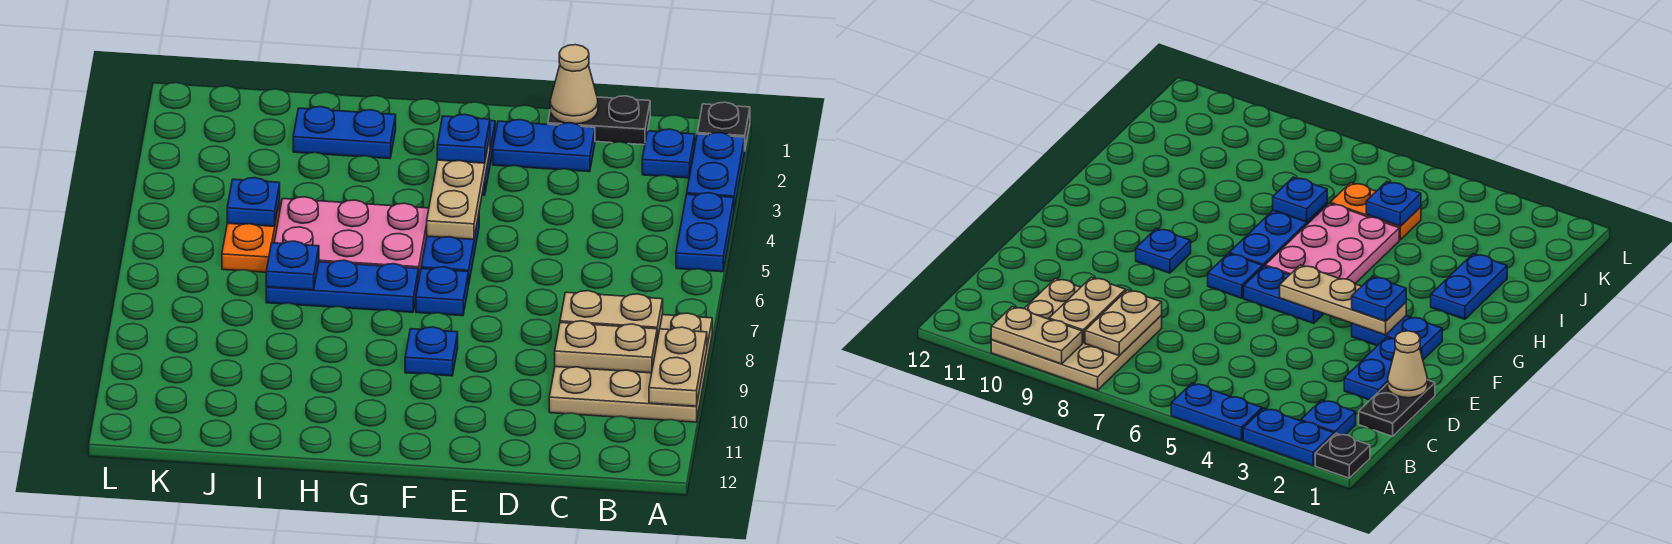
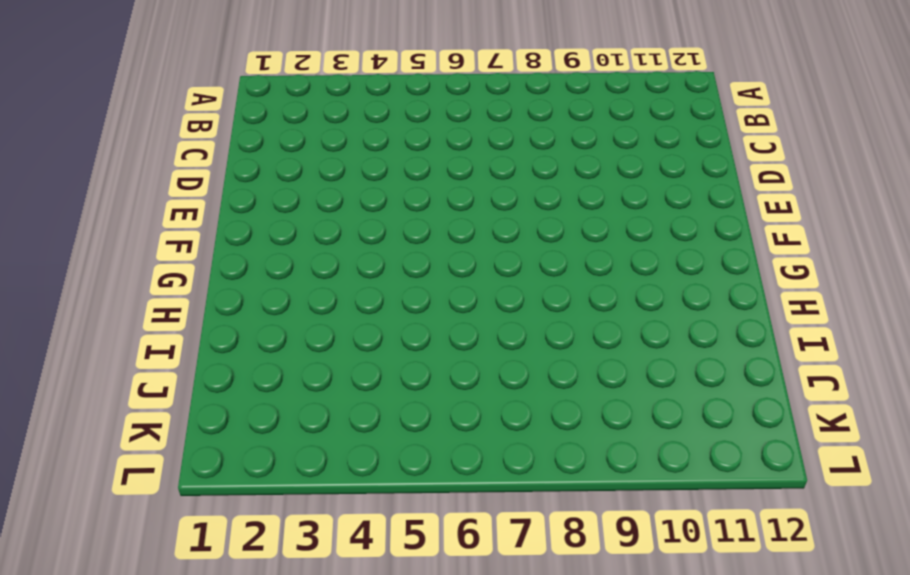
none -> black plate A1 level 1
none -> blue plate A2:A3 level 1
none -> blue plate A4:A5 level 1

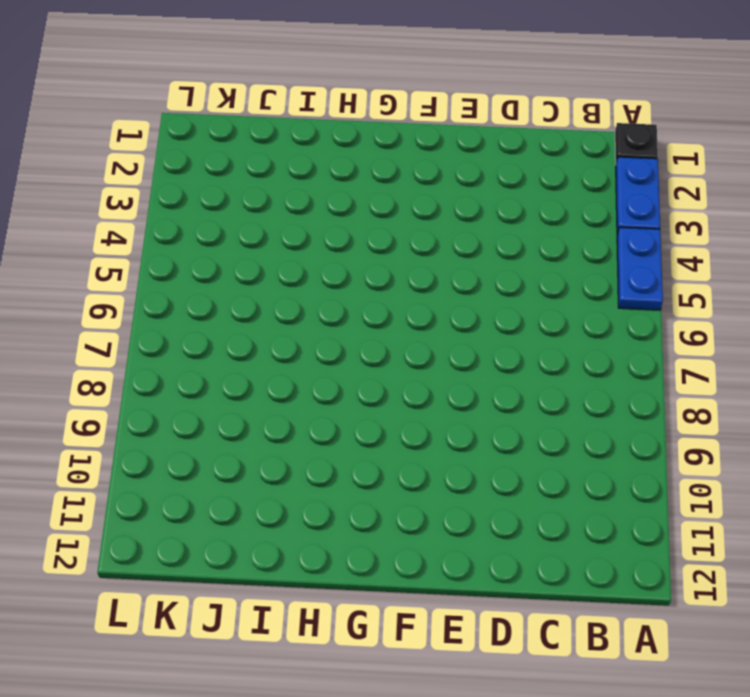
none -> tan plate A8:C10 level 1
none -> blue plate B2 level 1
none -> black plate C1:D1 level 1

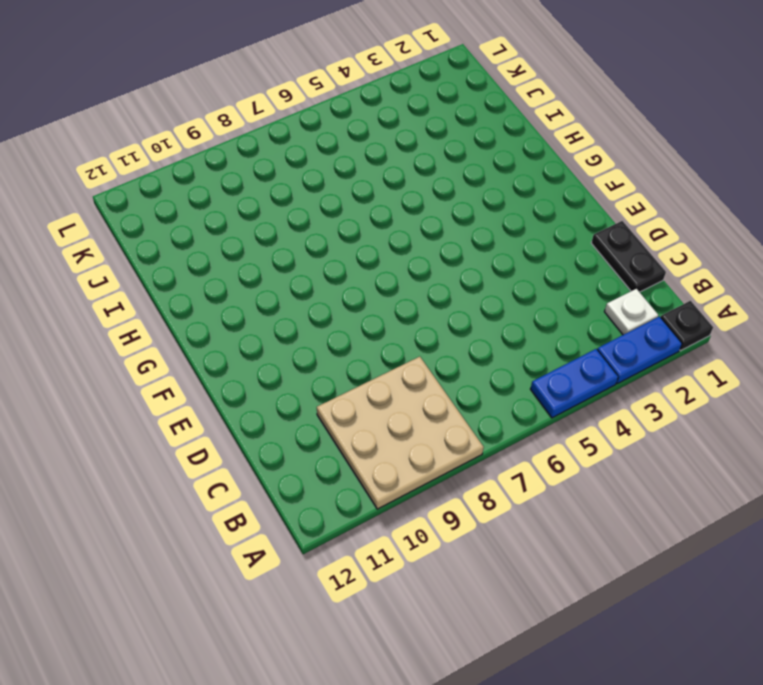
white plate B2 level 1 -> blue plate B2 level 1
none -> blue plate D2:E2 level 1
none -> blue plate F2:F3 level 1
none -> blue plate F5:F6 level 1

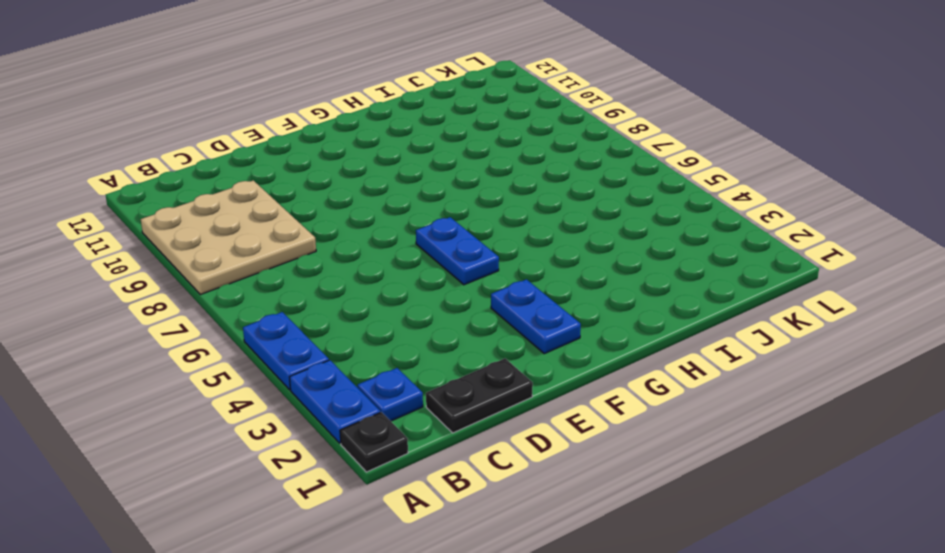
none -> blue plate D2:E2 level 1
none -> blue plate F7 level 1
none -> blue plate F9 level 1

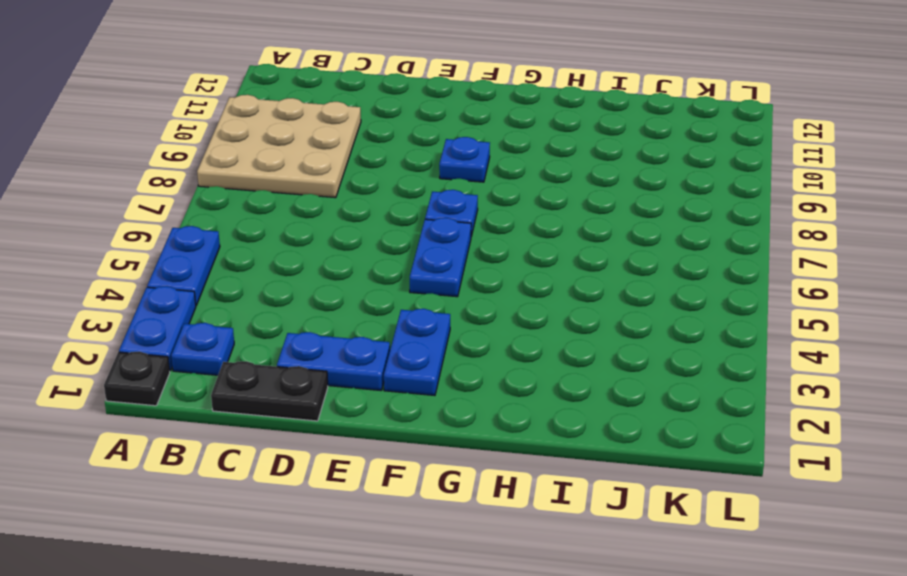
none -> pink plate G5:I6 level 1
none -> blue plate G7:I7 level 1
none -> blue plate H2:I2 level 1

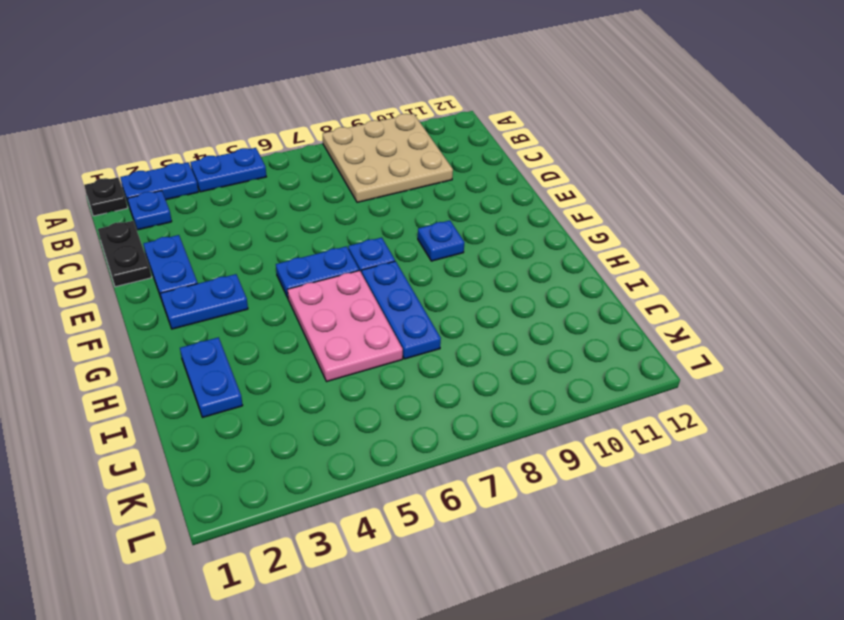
none -> orange plate J5:J6 level 1
none -> tan plate A9:A10 level 2
none -> tan plate B8:C8 level 2

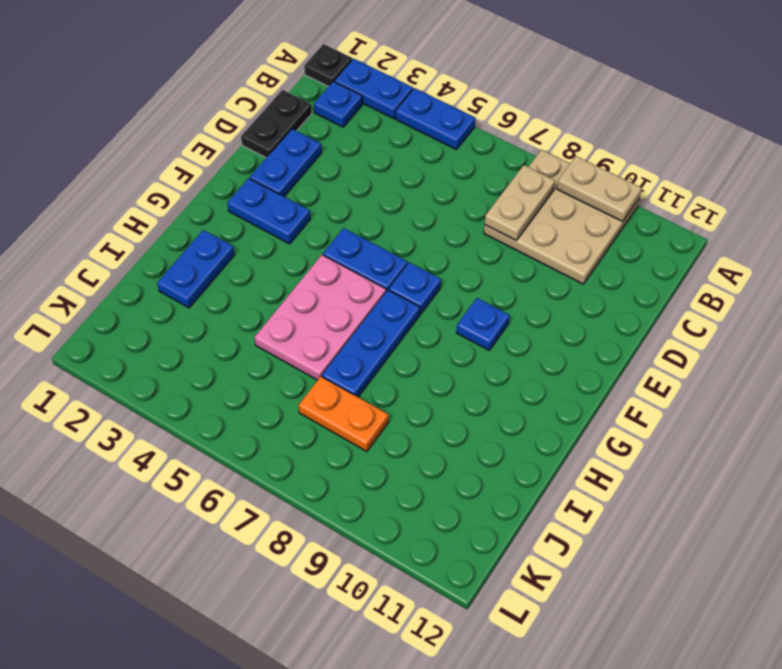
orange plate J7:J8 level 1 -> orange plate J5:J6 level 1
none -> tan plate B9:C9 level 2
none -> tan cone D1 level 2
none -> tan plate F3:F5 level 2

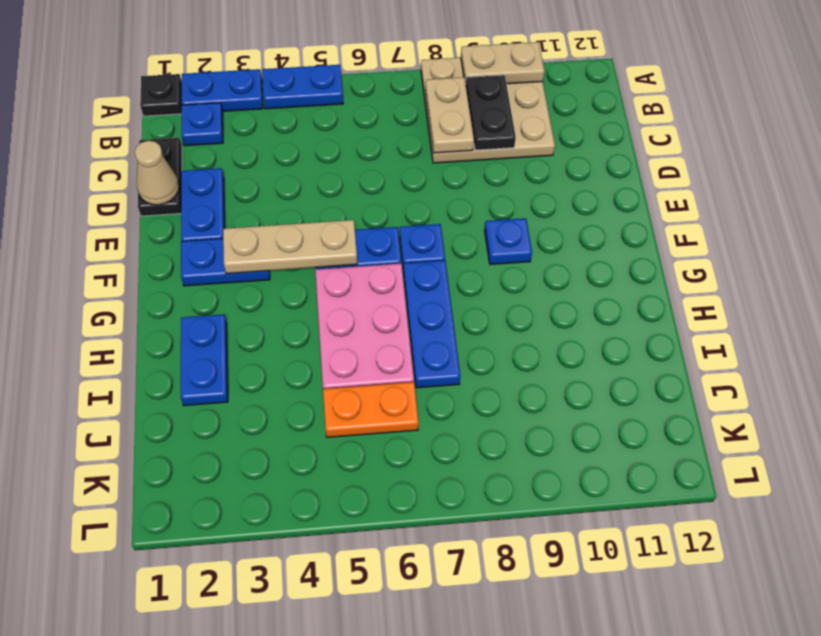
black plate B9:C9 level 2 -> tan plate B9:C9 level 2
none -> blue plate I7 level 2
none -> blue plate J5 level 2
none -> blue plate F3 level 3

